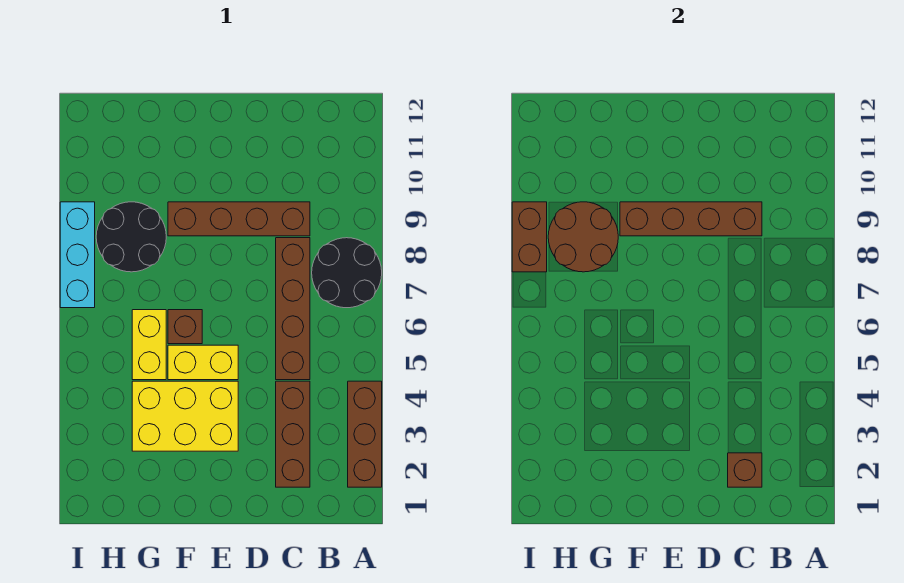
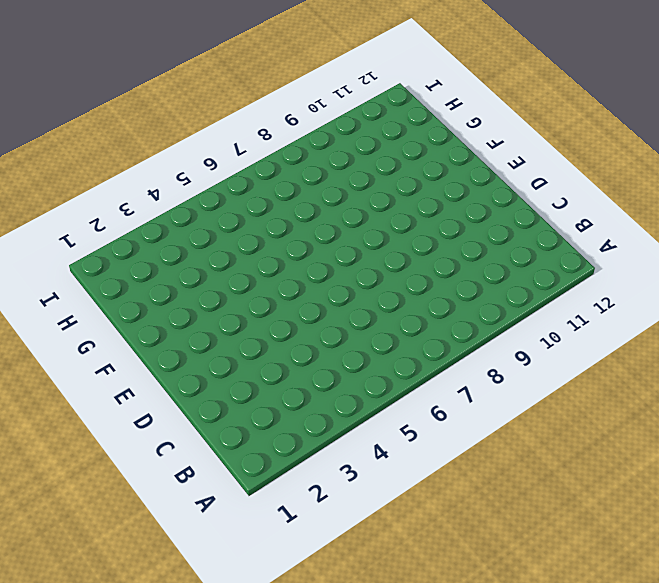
none -> brown brick A2:A4 level 1
none -> black round brick A7:B8 level 1
none -> brown brick C2:C4 level 1

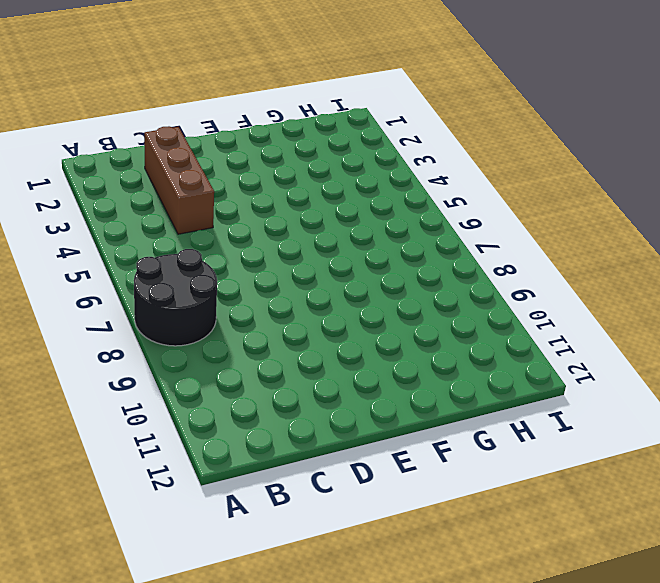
none -> brown brick A2:A4 level 1
none -> brown brick C5:C8 level 1
none -> brown brick C9:F9 level 1

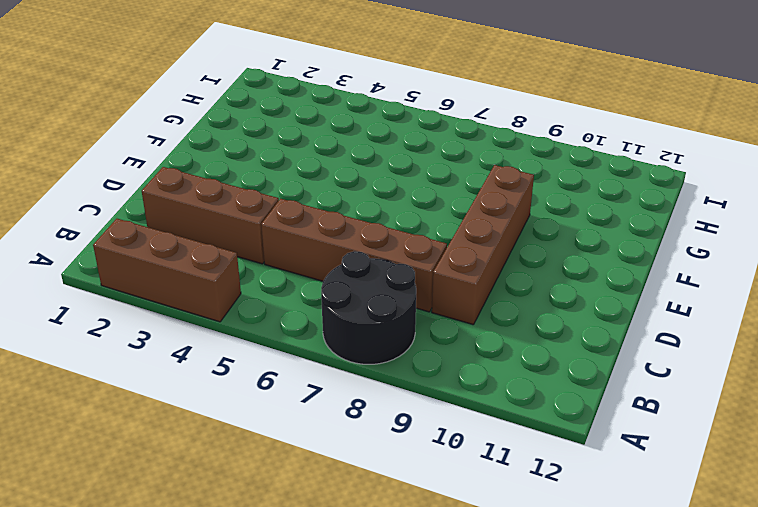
none -> yellow brick E3:G4 level 1
none -> yellow brick E5:F5 level 1
none -> brown brick F6 level 1

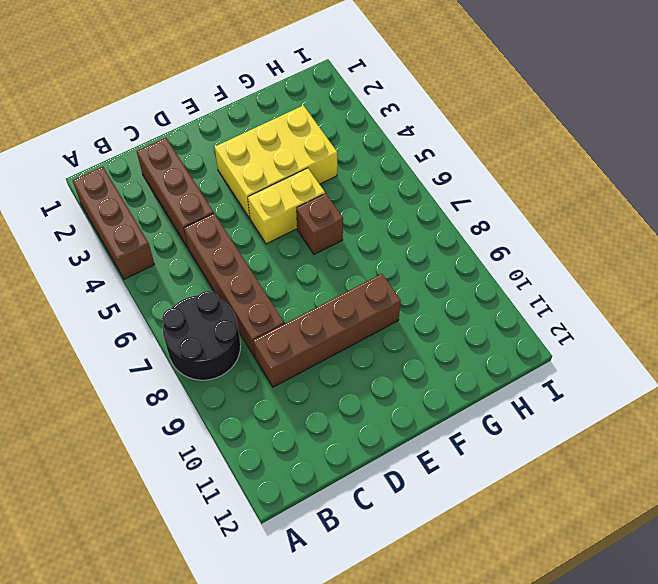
none -> yellow brick G5:G6 level 1
none -> black round brick G8:H9 level 1
none -> cyan brick I7:I9 level 1

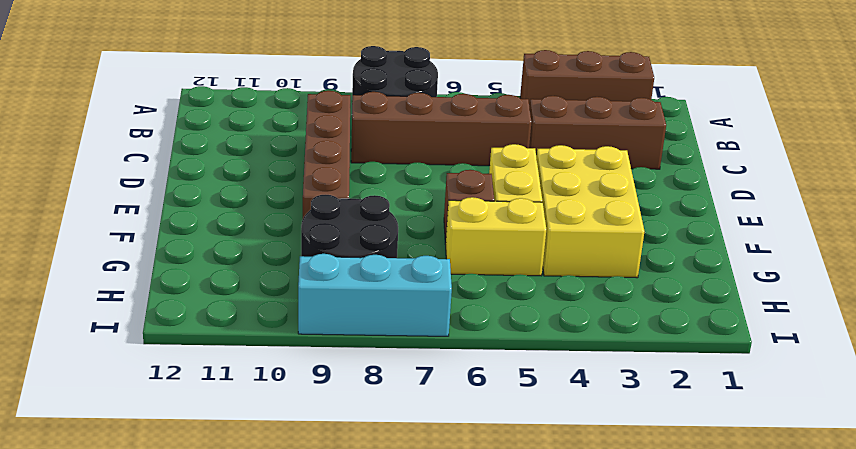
none -> brown brick C2 level 2
none -> brown brick C9:F9 level 2
none -> brown round brick G8:H9 level 2

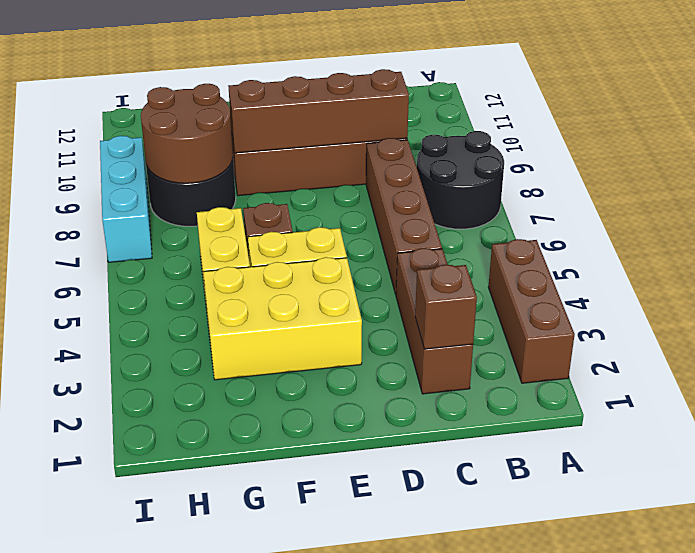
none -> brown brick I8:I9 level 2

